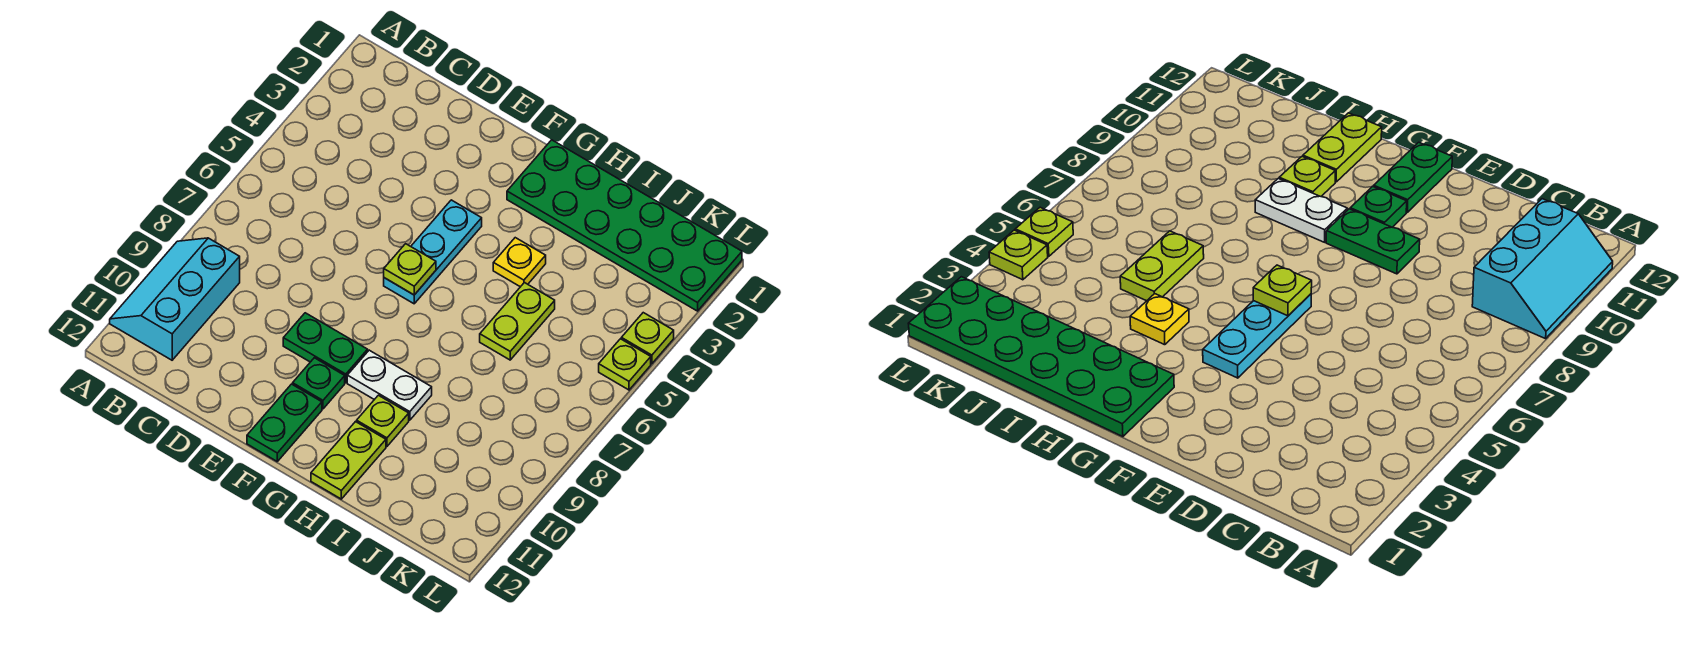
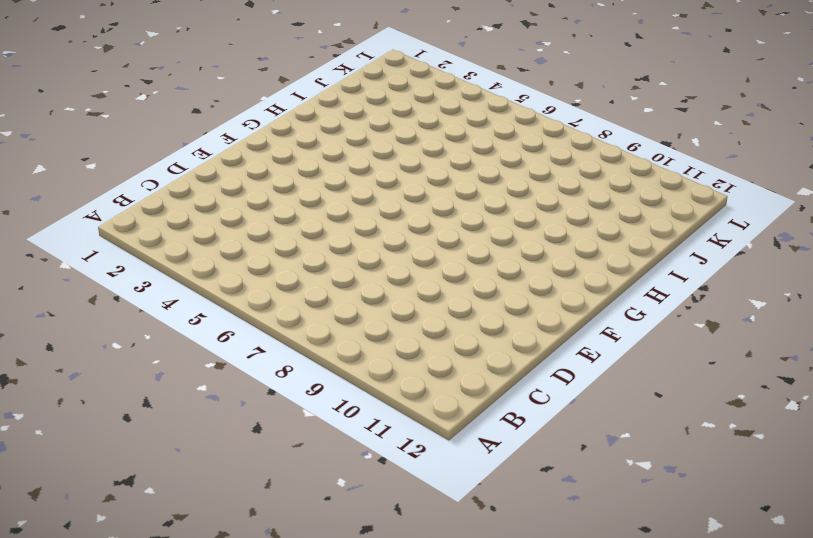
none -> cyan slope A9:B11 level 1 top B
none -> green plate E9:F9 level 1
none -> cyan plate F4:F6 level 1

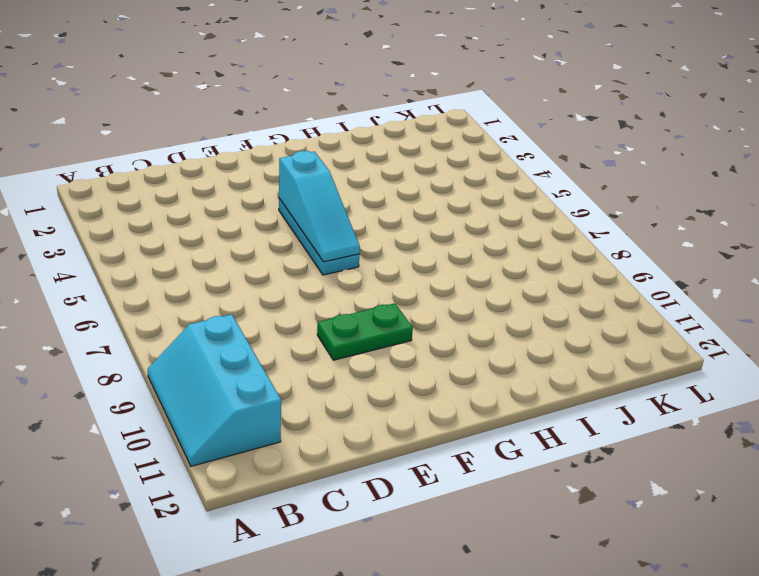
cyan slope F4:F6 level 2 top 4 -> lime plate F6 level 2
none -> green plate F10 level 1
none -> green plate F11:F12 level 1
none -> green plate G1:L2 level 1

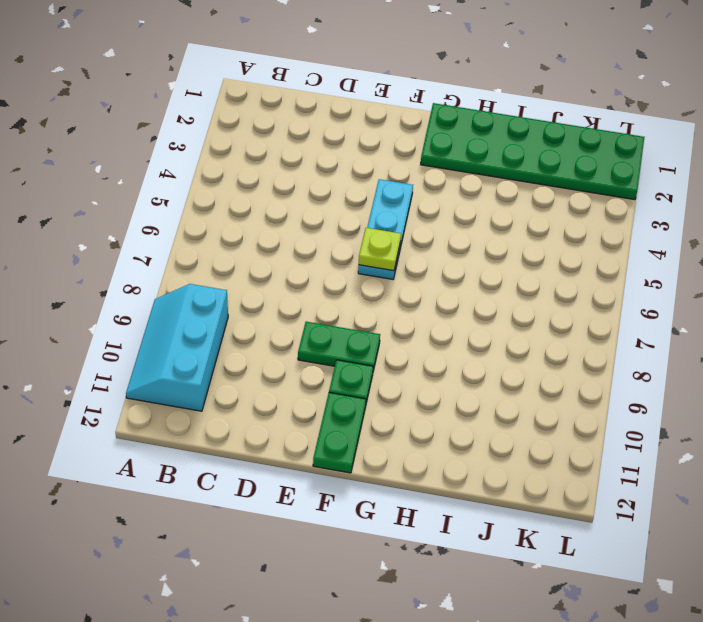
none -> white plate G9:H9 level 1
none -> yellow plate H4 level 1
none -> lime plate H10 level 1

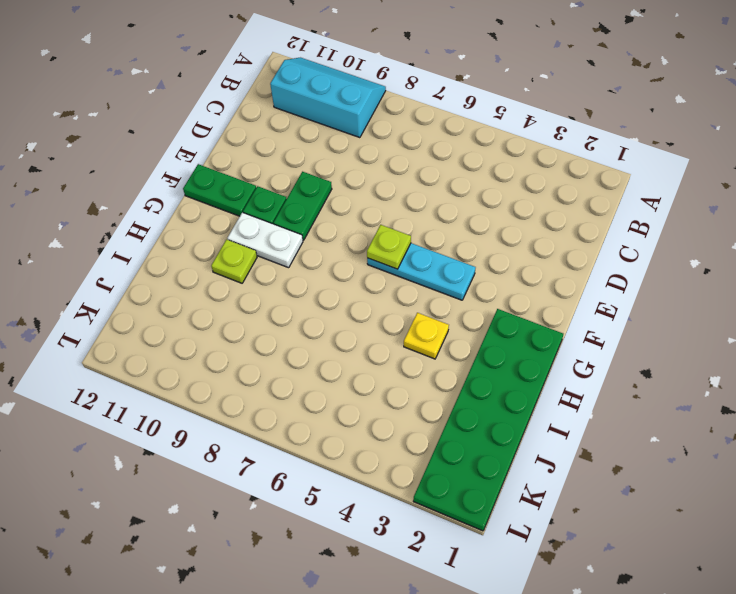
white plate G9:G10 level 1 -> white plate G9:H9 level 1
none -> lime plate H11:H12 level 1
none -> lime plate I5:I6 level 1
none -> lime plate L4 level 1

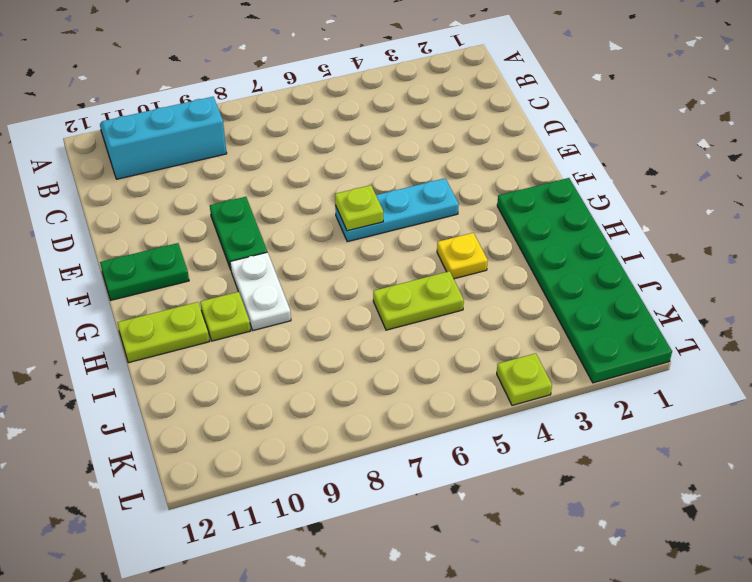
none -> green plate F10 level 1
none -> lime plate L5 level 1

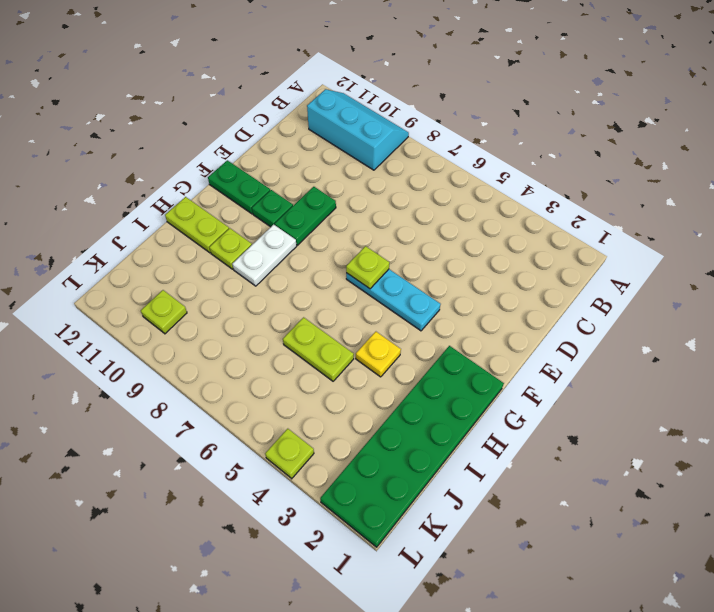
lime plate K10 level 1 -> lime plate L5 level 1

